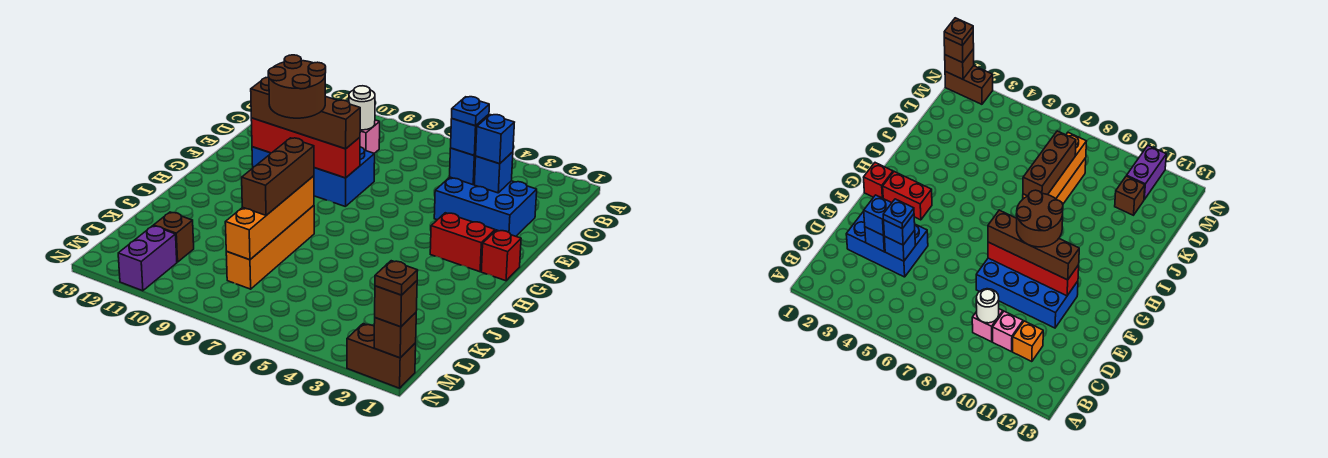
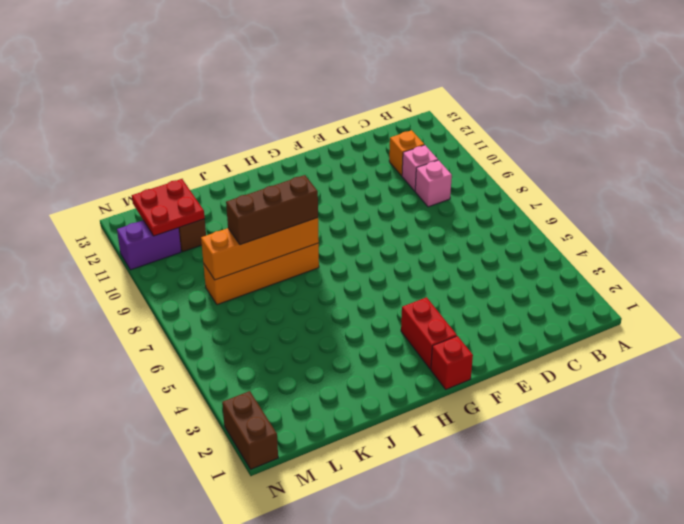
red plate L11:M12 level 2 -> none
none -> blue brick D2:E4 level 1
none -> blue brick E8:F11 level 1
none -> white round brick C9 level 2

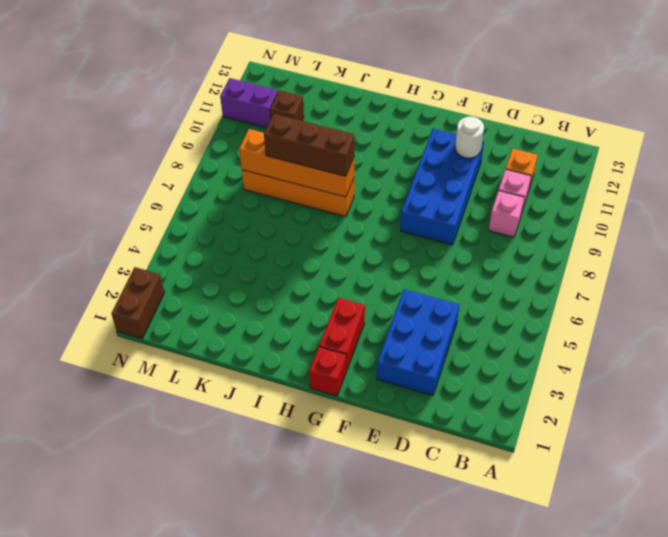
white round brick E11 level 2 -> white round brick C9 level 2
none -> blue brick D3 level 2
none -> blue brick D4 level 2
none -> red brick F8:F11 level 2

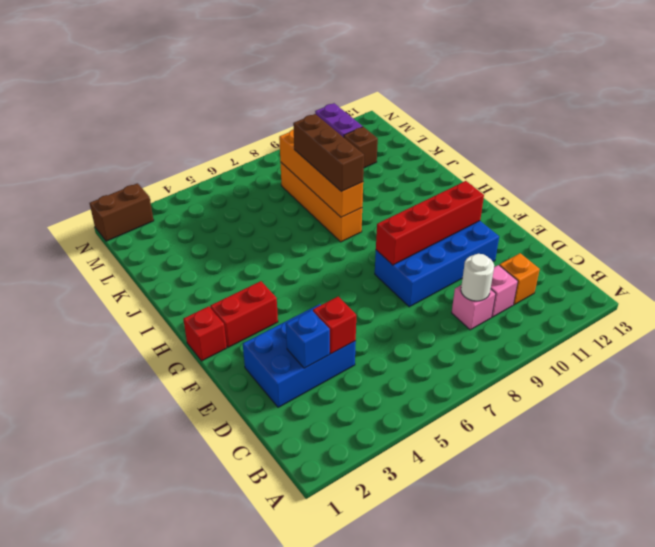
red brick D4 level 2 -> blue brick D4 level 2
none -> brown brick N1 level 2
none -> blue brick D3 level 3
none -> blue brick D4 level 3

